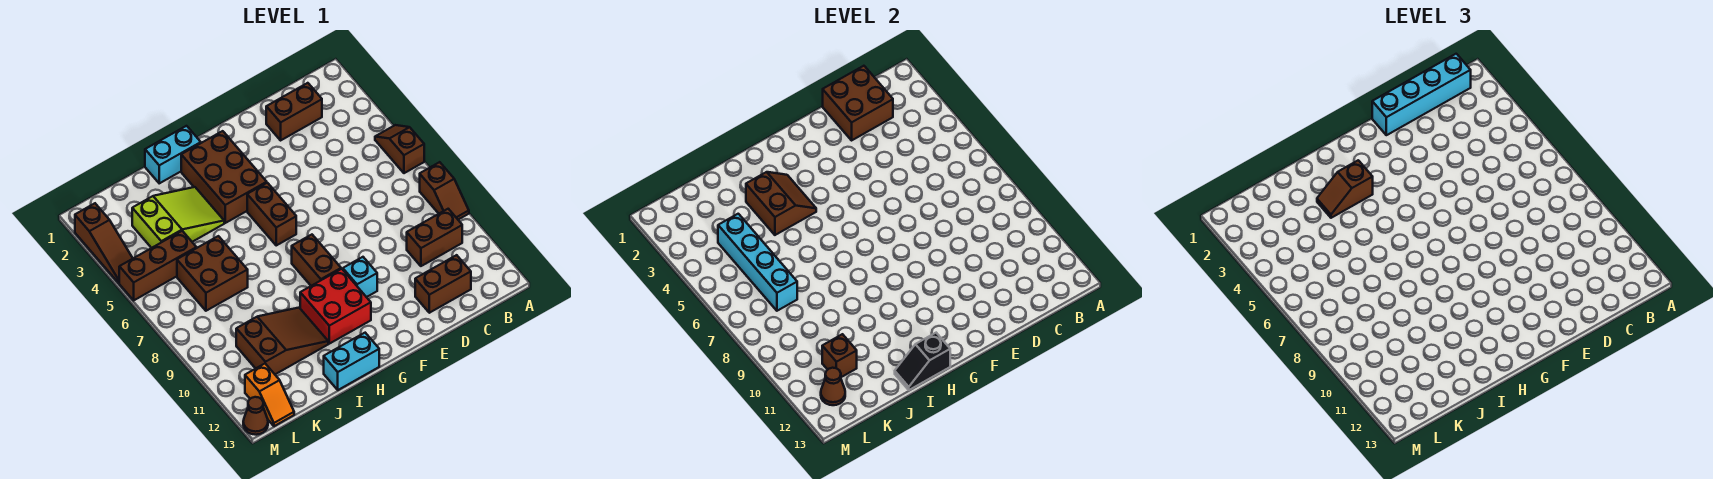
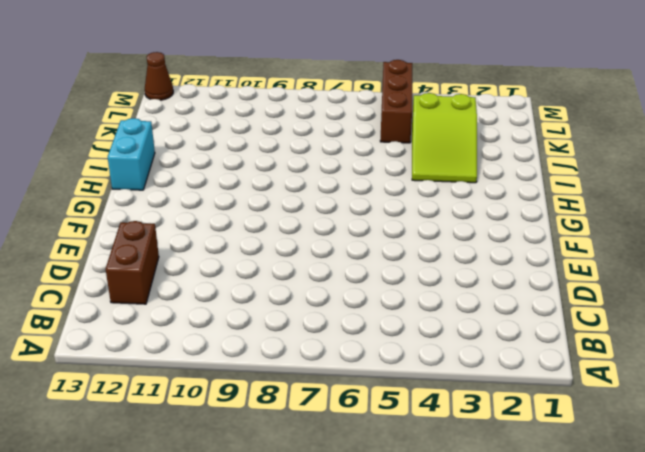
none -> brown slope A5:A6 level 1 top 6
none -> brown slope A8:A9 level 1 top 8
none -> brown brick B10:C10 level 1

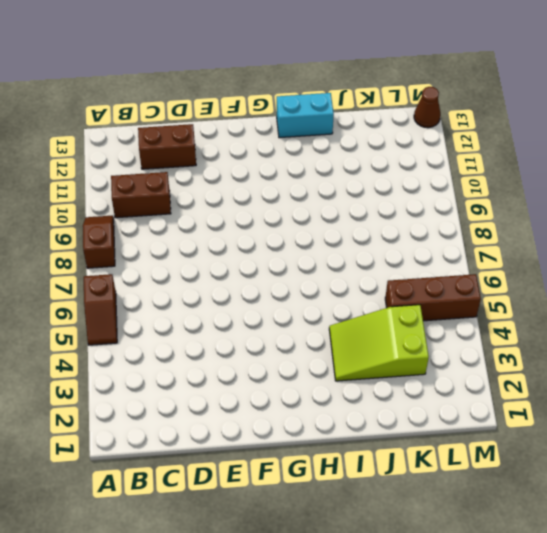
none -> brown brick C2:D2 level 1
none -> cyan brick F10 level 1
none -> brown brick G2:H4 level 1

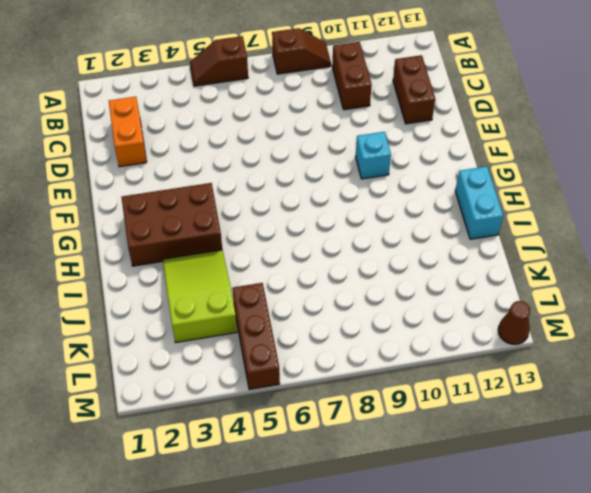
orange brick C2:D2 level 1 -> brown brick C2:D2 level 1
none -> brown brick G5:G6 level 1
none -> brown brick G8:G9 level 1
none -> red brick G10:H11 level 1

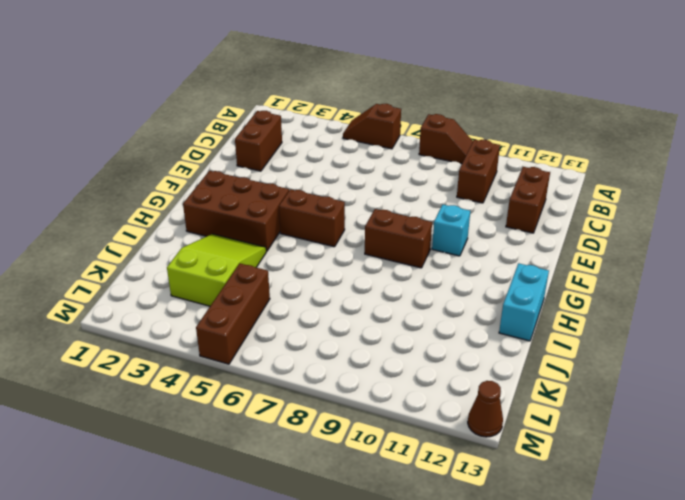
none -> red brick G10:H11 level 1
none -> cyan brick H1:I1 level 1
none -> brown slope I10:K11 level 1 top K

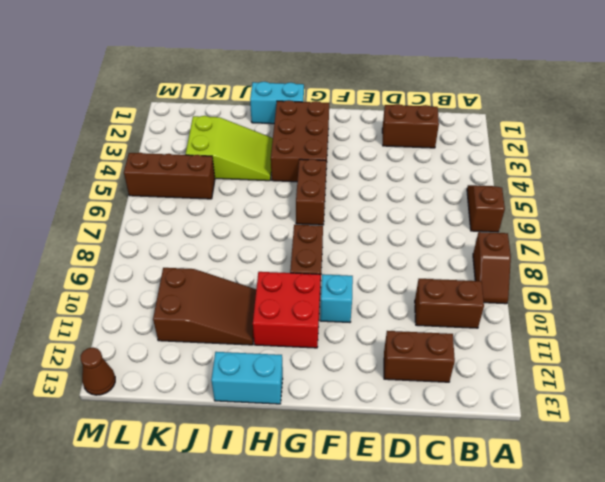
none -> brown brick J6:K7 level 1
none -> orange slope L12:L13 level 1 top 12
none -> brown slope M2:M4 level 1 top 2

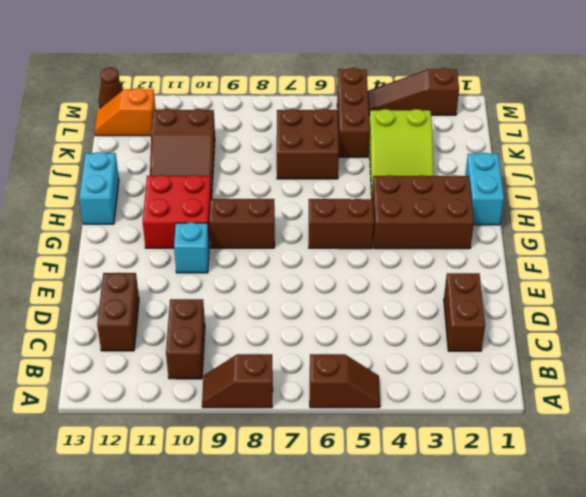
none -> brown brick C1:D2 level 2
none -> brown slope H3:I4 level 2 top I
none -> black slope H13:I13 level 2 top H

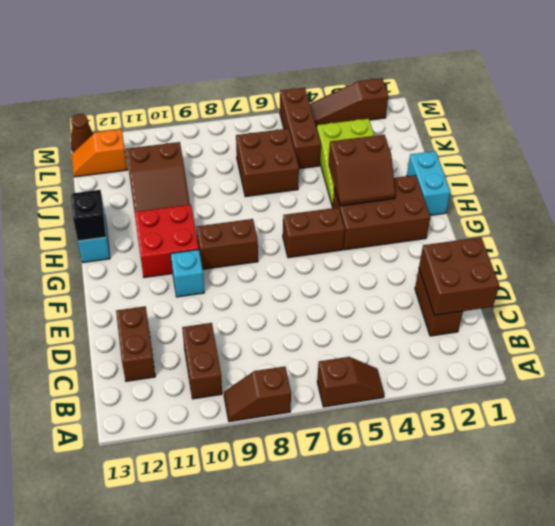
none -> cyan brick K4:K7 level 2
none -> brown brick K11 level 2
none -> brown cone L12 level 2

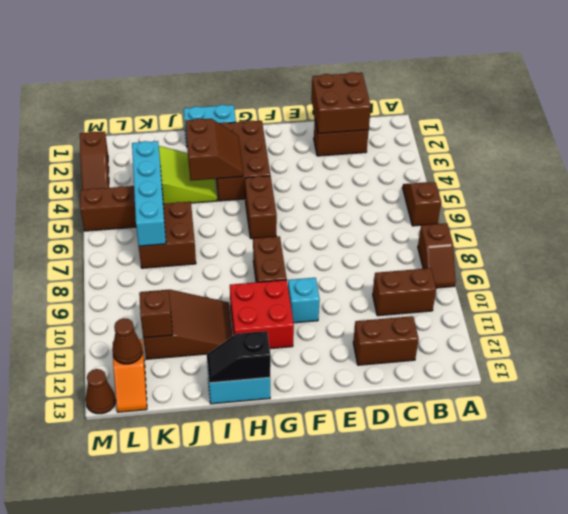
none -> cyan brick B1:E1 level 3
none -> brown slope H3:I3 level 3 top H

